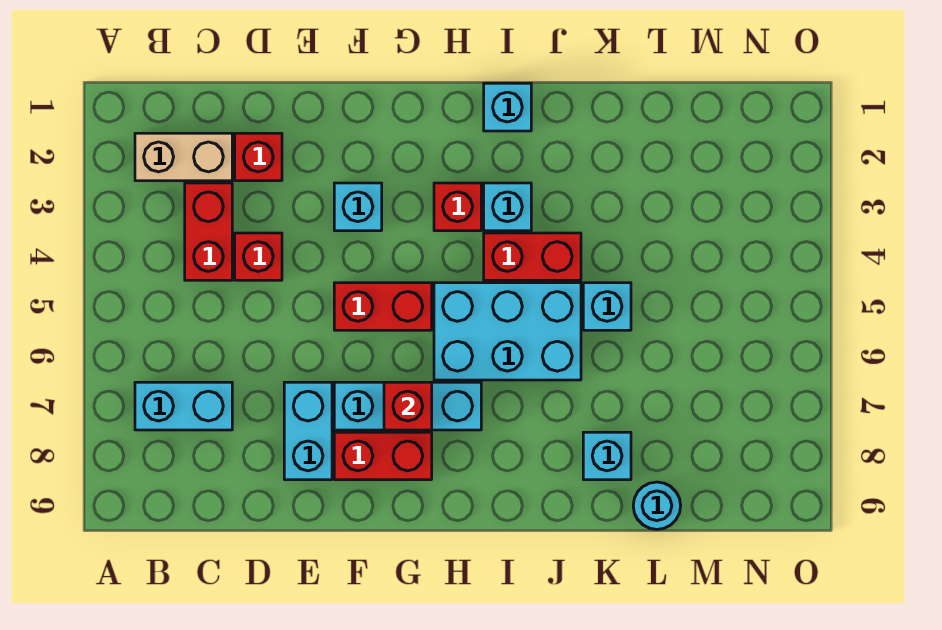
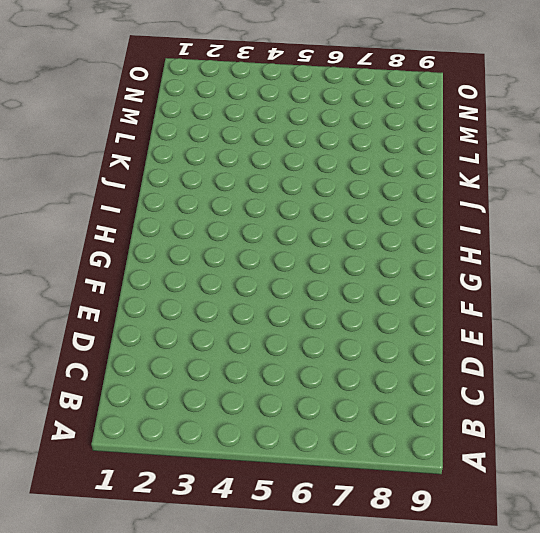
none -> tan brick B2:C2 level 1
none -> cyan brick B7:C7 level 1
none -> red brick C3:C4 level 1

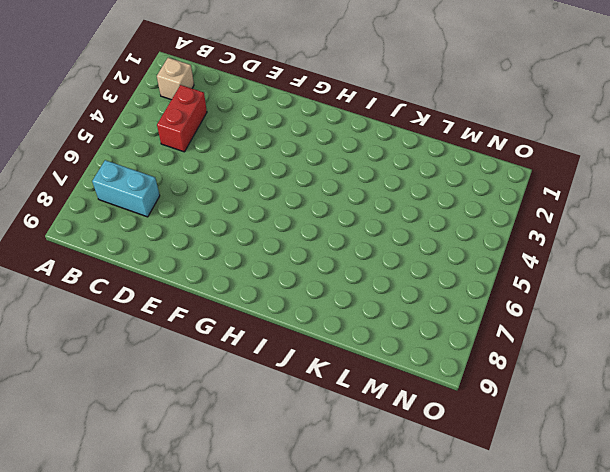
tan brick B2 level 1 -> tan brick B2:C2 level 1
none -> red brick D2 level 1
none -> red brick D4 level 1
none -> cyan brick E7:E8 level 1

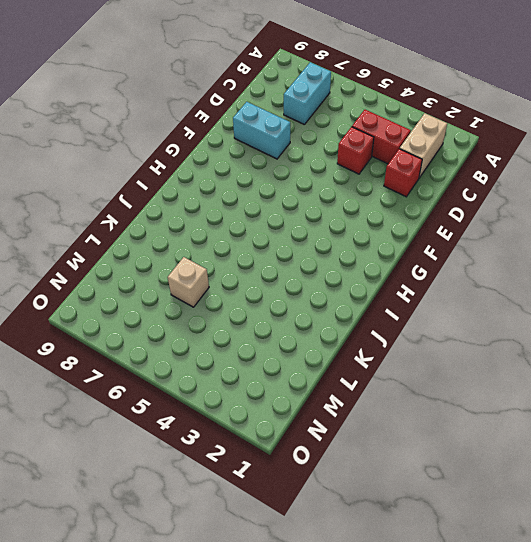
tan brick L6 level 1 -> none
none -> cyan brick F3 level 1
none -> red brick F5:G5 level 1
none -> cyan brick F7:H7 level 1

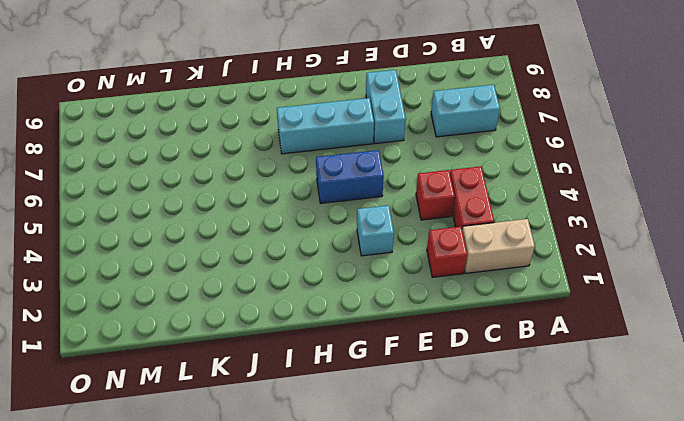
blue brick F5:G5 level 1 -> red brick F5:G5 level 1
none -> red brick F8:G8 level 1
none -> red brick H3 level 1
none -> cyan brick H5:J6 level 1

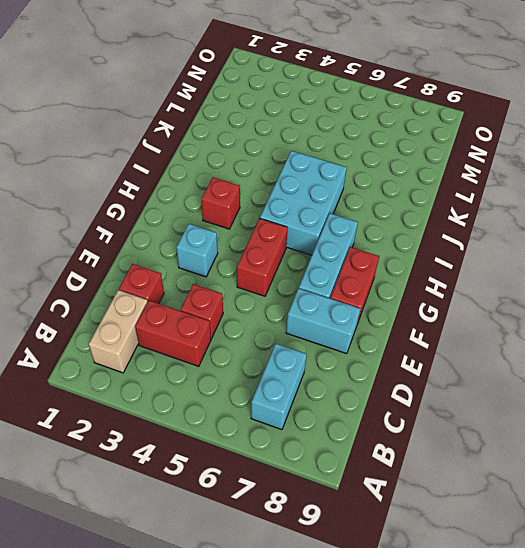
none -> cyan brick I1 level 1
none -> cyan brick I3 level 1
none -> red brick I4:J4 level 1

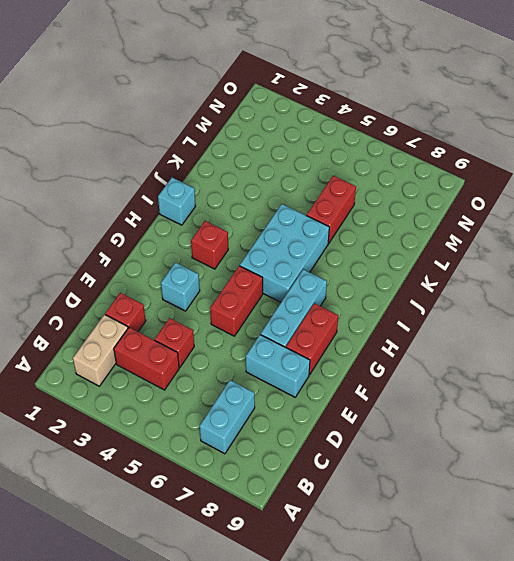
red brick K6:L6 level 1 -> red brick I4:J4 level 1
none -> cyan brick I3 level 1
none -> cyan brick K5 level 1
none -> cyan brick K8 level 1

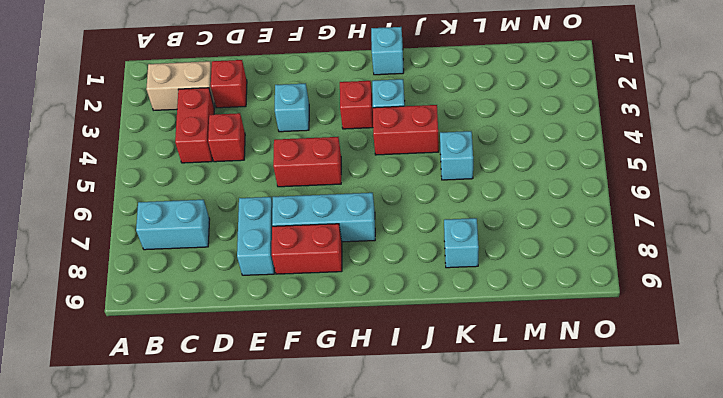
none -> cyan brick H5:J6 level 1
none -> cyan round brick L9 level 1
none -> red brick G7 level 2

